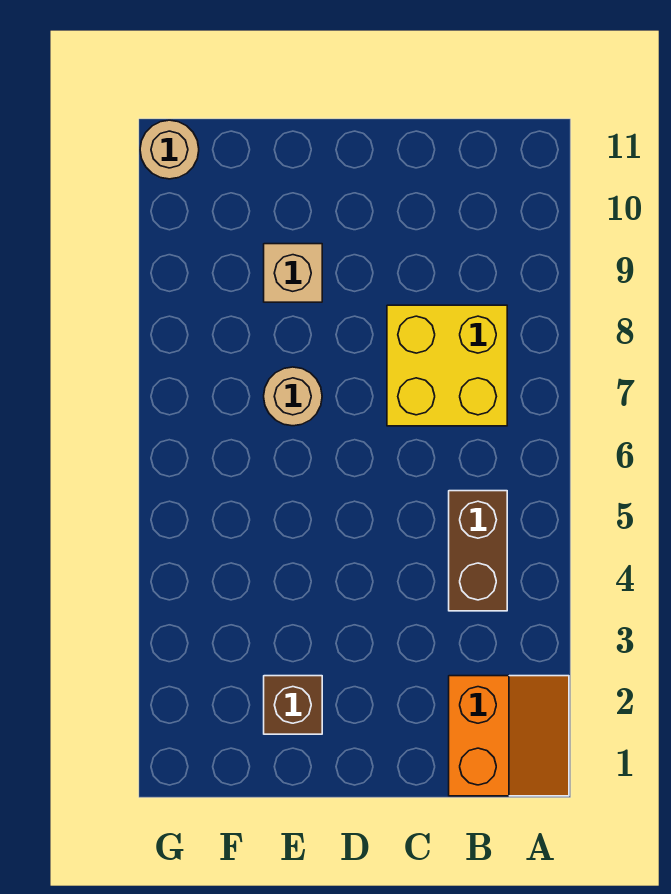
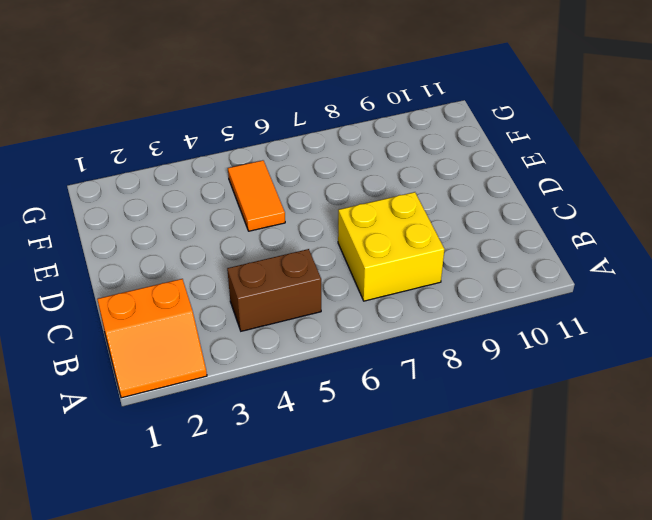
orange tile E5:F5 level 1 -> none
none -> brown brick E2 level 1
none -> tan round brick E7 level 1

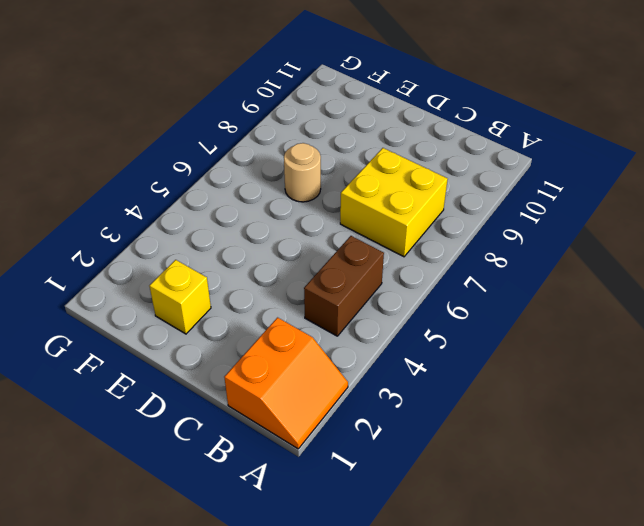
yellow brick E2 level 1 -> brown brick E2 level 1
none -> tan brick E9 level 1
none -> tan round brick G11 level 1

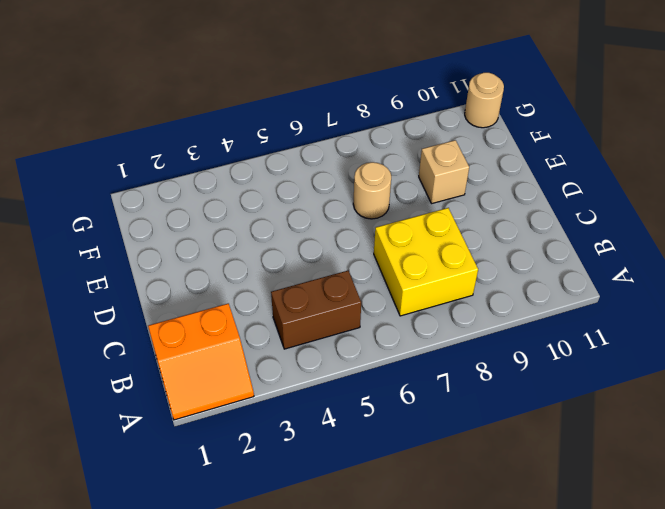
none -> brown brick E2 level 1

